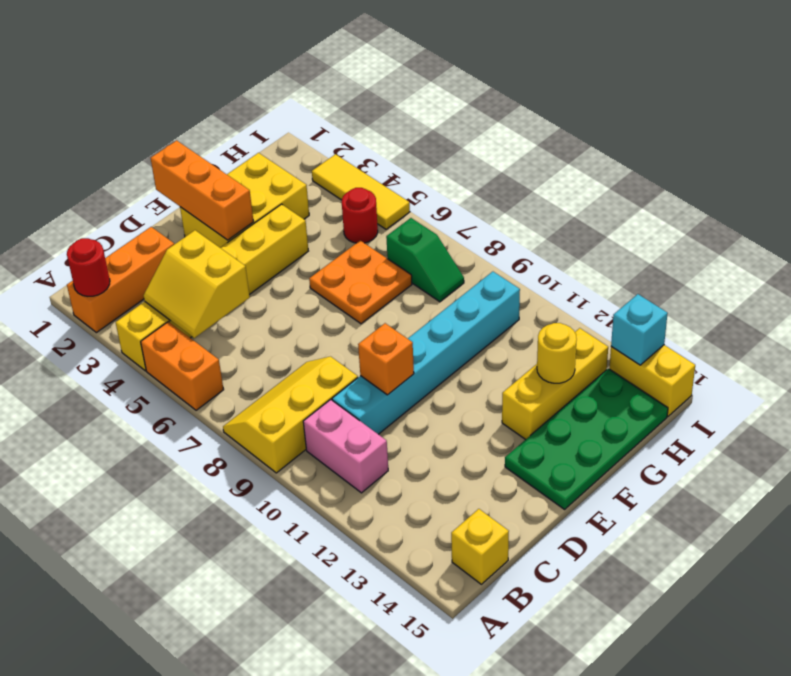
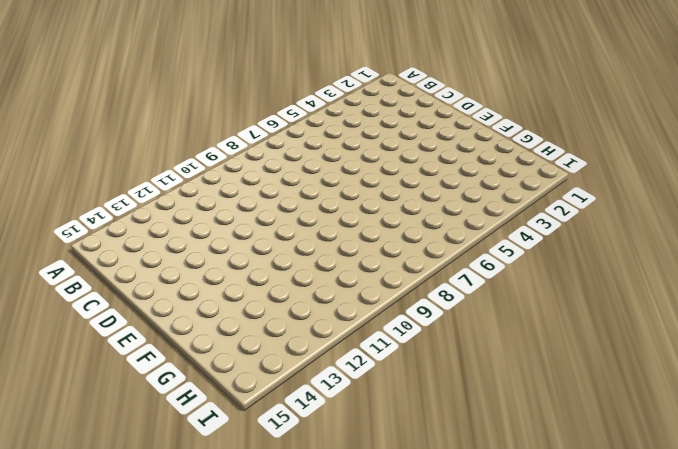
none -> orange brick A2:C2 level 1
none -> yellow brick A4:F4 level 1
none -> orange brick A5:A6 level 1

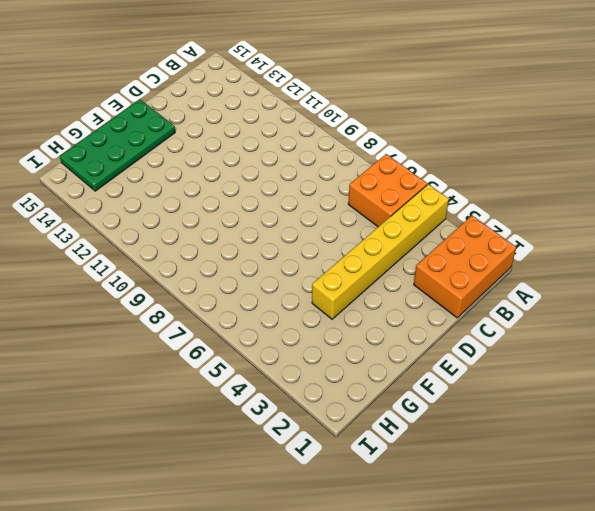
orange brick A1:C2 level 1 -> orange brick A2:C2 level 1
orange brick A5:B6 level 1 -> orange brick A5:A6 level 1
none -> yellow slope A8:C9 level 1 top 9
none -> pink brick B10:B11 level 1
none -> yellow brick B15 level 1

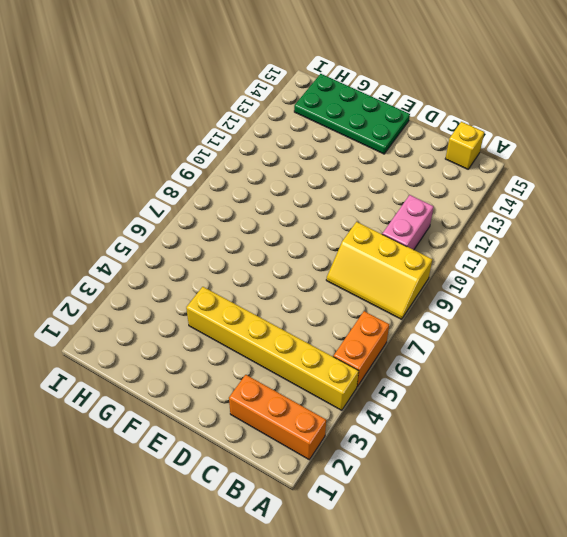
none -> cyan brick C10:H10 level 1
none -> yellow brick E2:G3 level 1
none -> orange plate F6:G7 level 1

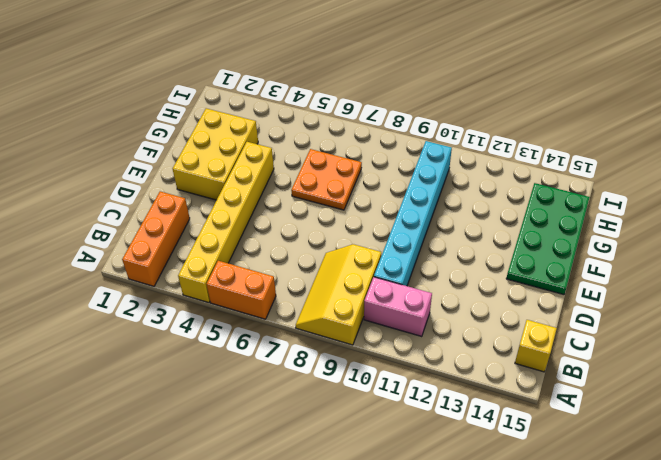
none -> yellow brick F13:H13 level 1
none -> red round brick H5 level 1
none -> green slope H7:H8 level 1 top 7

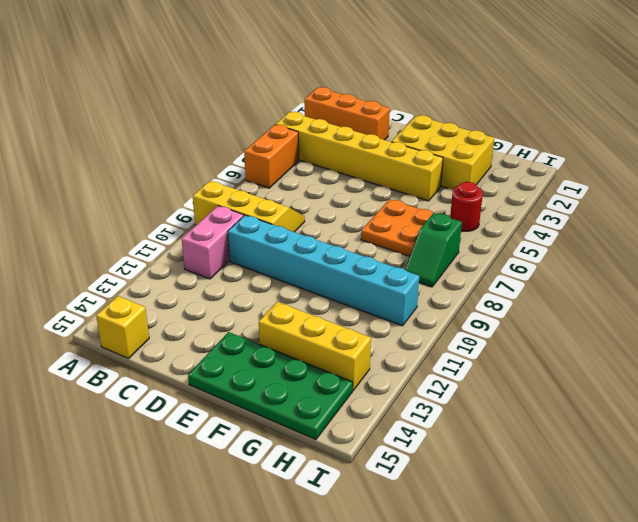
none -> yellow tile I3:I5 level 1
none -> yellow brick I14:I15 level 1
none -> red round brick A2 level 2

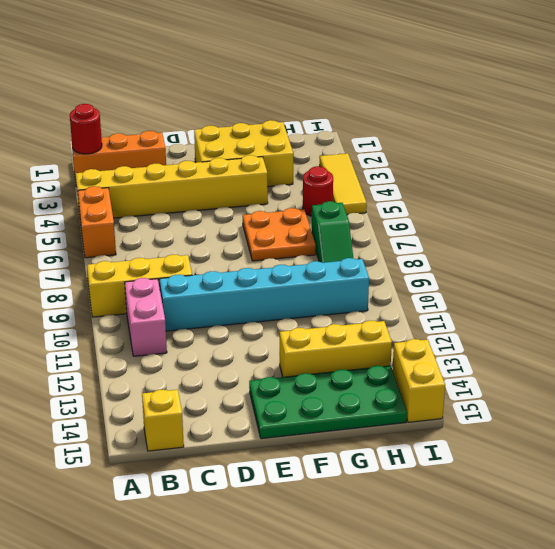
none -> yellow slope B4:C5 level 2 top C
none -> orange brick D10 level 2
none -> orange brick E1:E3 level 2

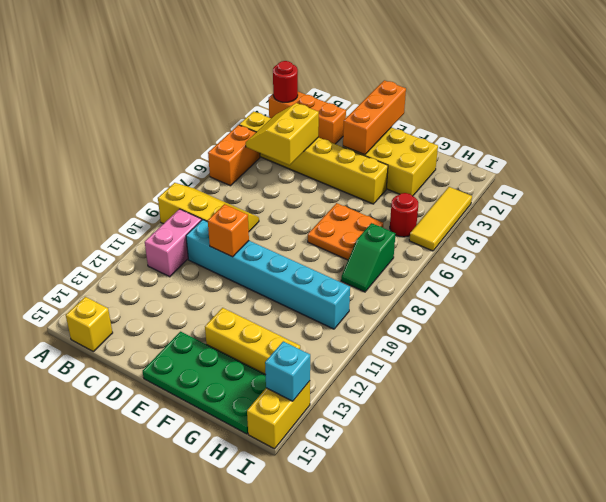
none -> yellow round brick G13 level 2

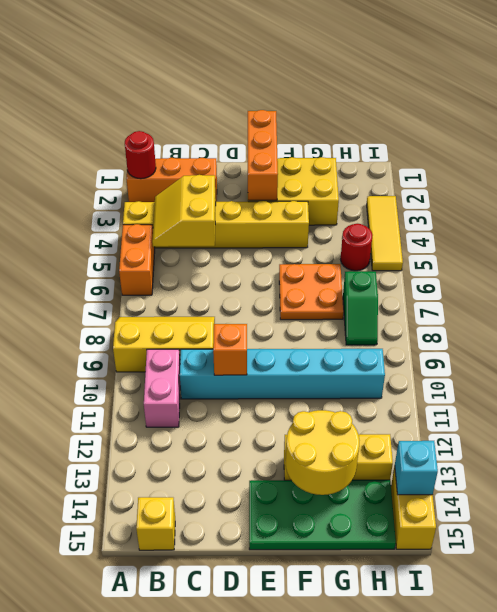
yellow round brick F13:G14 level 2 -> yellow round brick G13 level 2

